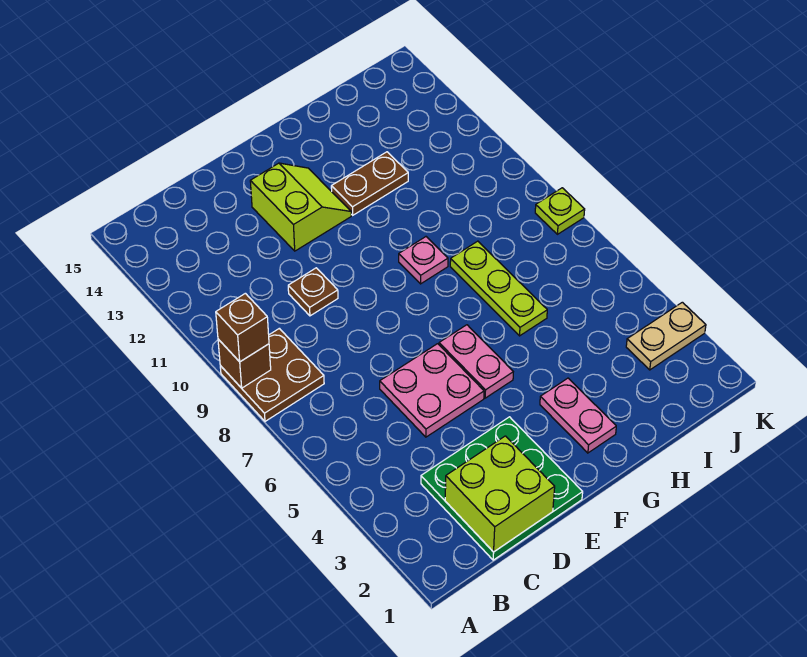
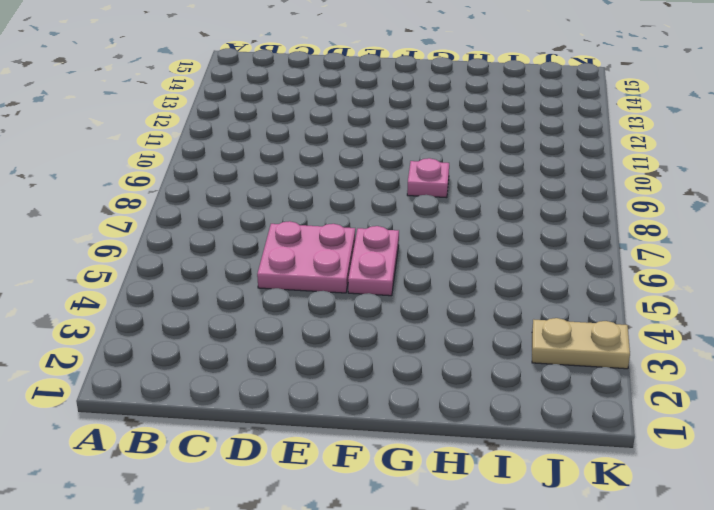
none -> brown plate A8:B9 level 1
none -> green plate C1:E3 level 1
none -> brown plate D10 level 1

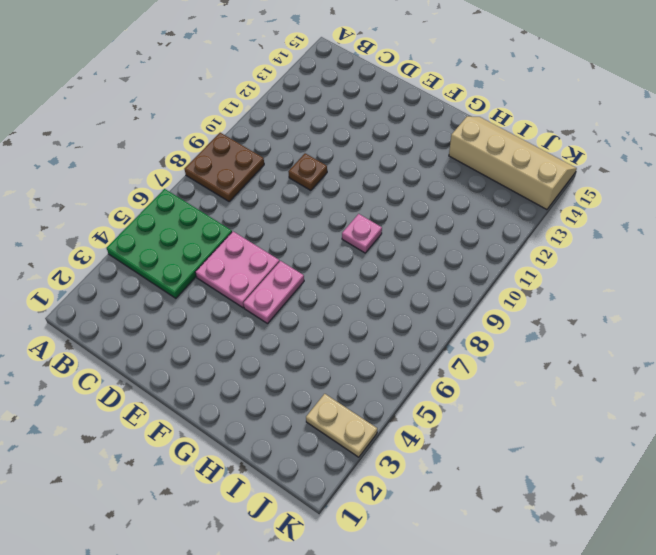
green plate A4:C6 level 1 -> green plate C1:E3 level 1
tan slope H14:K15 level 1 top 14 -> none
none -> lime slope E12:F13 level 1 top E
none -> pink plate G2:G3 level 1
none -> brown plate G12:H12 level 1

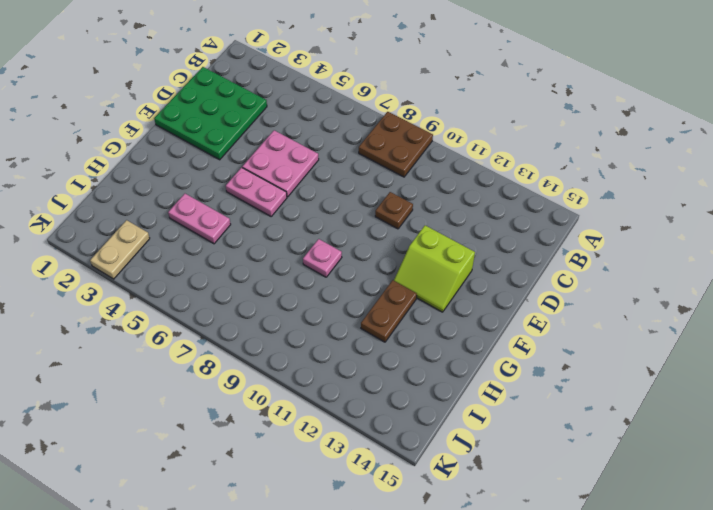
pink plate H4:H5 level 1 -> pink plate G2:G3 level 1
none -> lime plate H6:H8 level 1
none -> lime plate K8 level 1
none -> brown brick A9 level 2

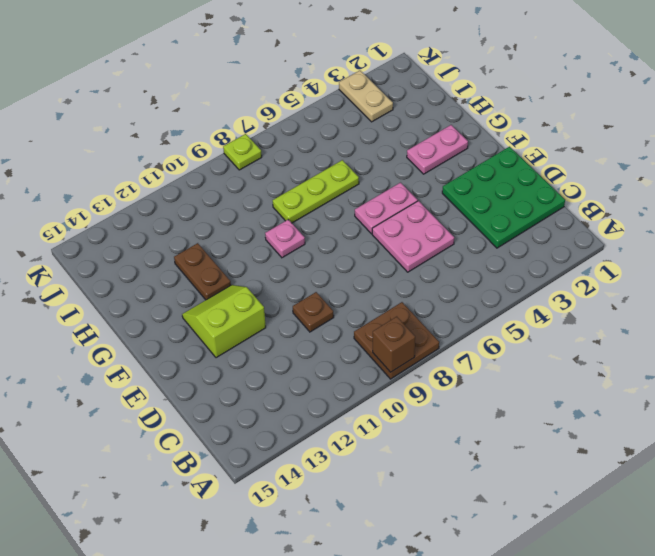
none -> lime brick C1:D2 level 2
none -> brown brick A9 level 3

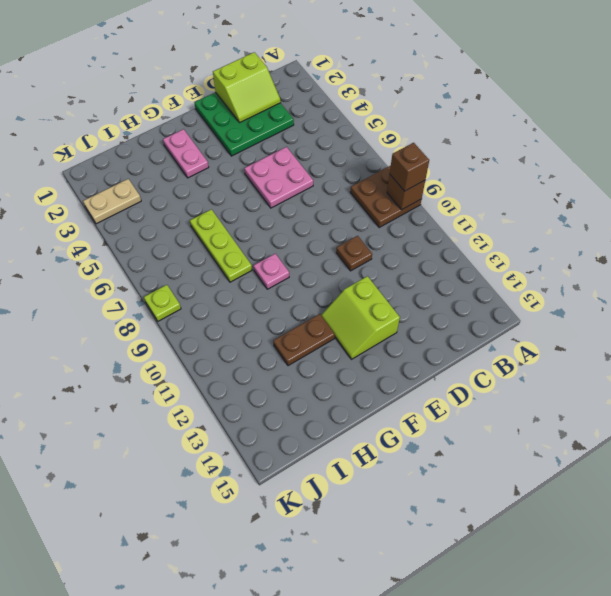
lime slope C1:D2 level 2 top 1 -> lime brick C1:D2 level 2
none -> pink plate F5:F6 level 1

